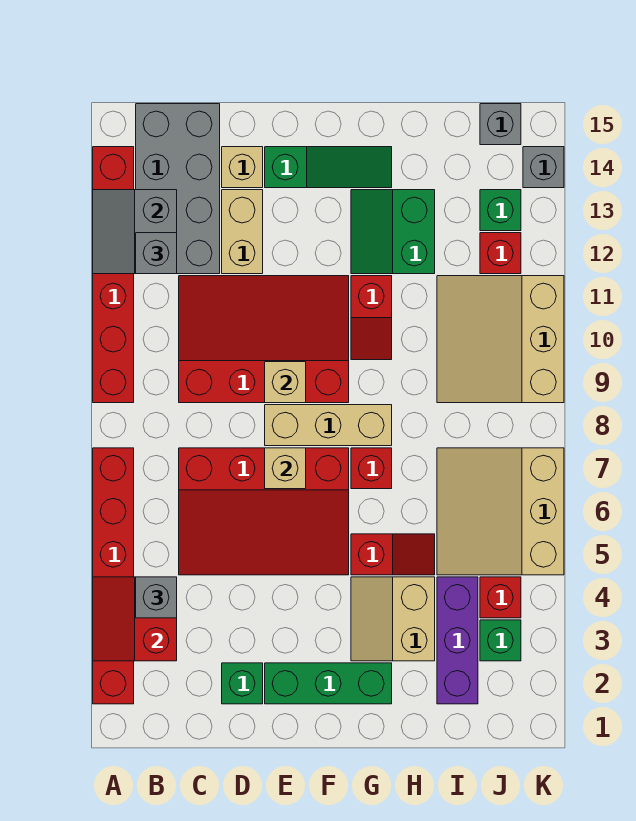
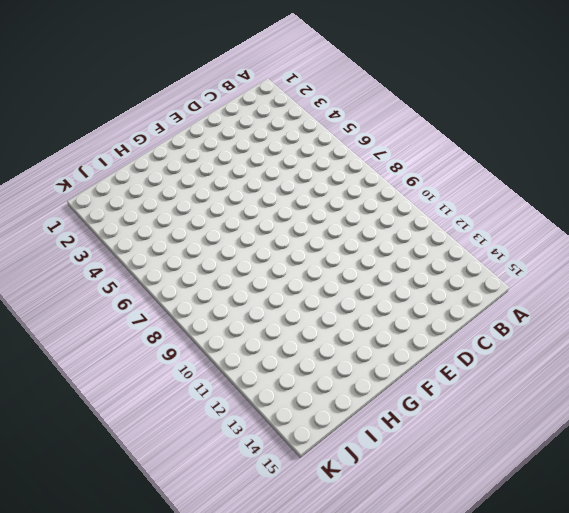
none -> red brick A2:A7 level 1
none -> red brick A9:A14 level 1
none -> grey brick B12:C15 level 1
none -> red slope C5:F7 level 1 top 7

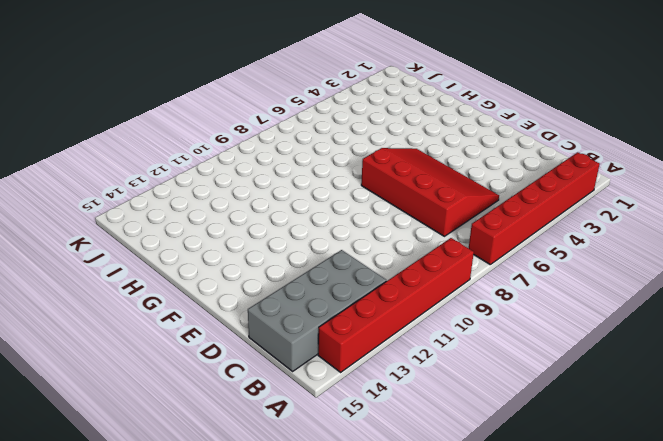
none -> red slope C9:F11 level 1 top 9
none -> green brick D2 level 1
none -> tan brick D12:D13 level 1
none -> tan brick D14 level 1

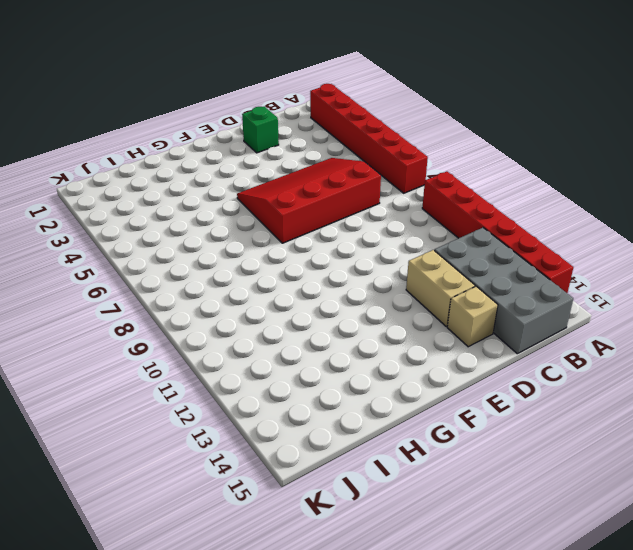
none -> red slope C9:F11 level 1 top 9
none -> green brick E2:G2 level 1
none -> tan brick E8:G8 level 1
none -> green slope E14:G14 level 1 top E

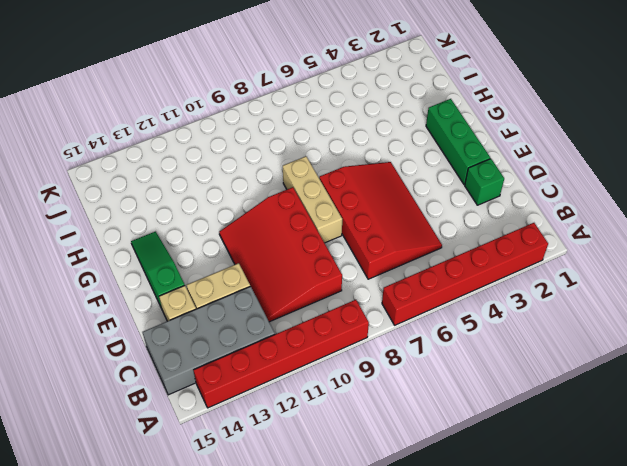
none -> tan slope G3:H4 level 1 top H
none -> red slope G5:H5 level 1 top G
none -> red brick G7 level 1
none -> red slope G10:G11 level 1 top 11

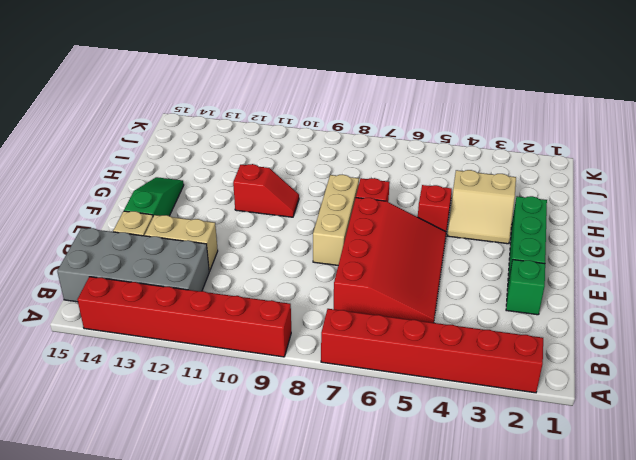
none -> red slope C9:F11 level 1 top 9
none -> green slope G12:H13 level 1 top H
none -> purple brick I2:I4 level 1
none -> tan slope I5:K7 level 1 top K

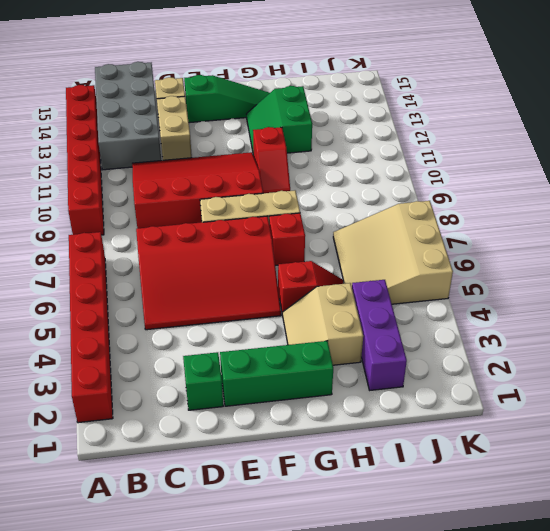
none -> tan slope I9:K11 level 1 top K
none -> green brick J3 level 1
none -> red brick J4 level 1
none -> red brick J12 level 1

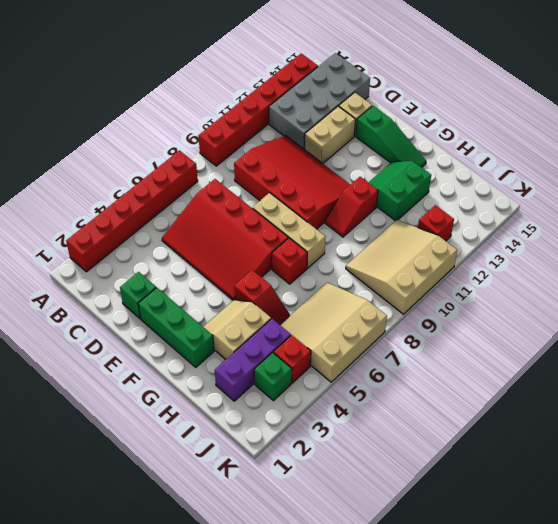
none -> green brick J13 level 1
none -> grey brick J15 level 1
none -> grey brick K14 level 1
none -> red slope A3:B4 level 2 top B

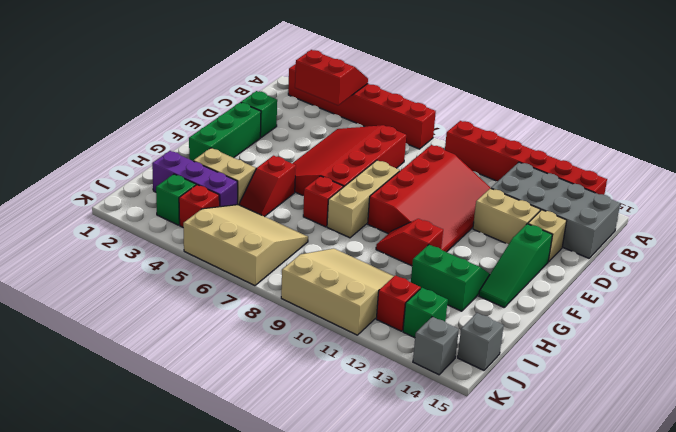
none -> grey slope A12:B13 level 2 top B
none -> tan brick E7 level 2
none -> tan brick E9 level 2
none -> grey brick B4 level 3

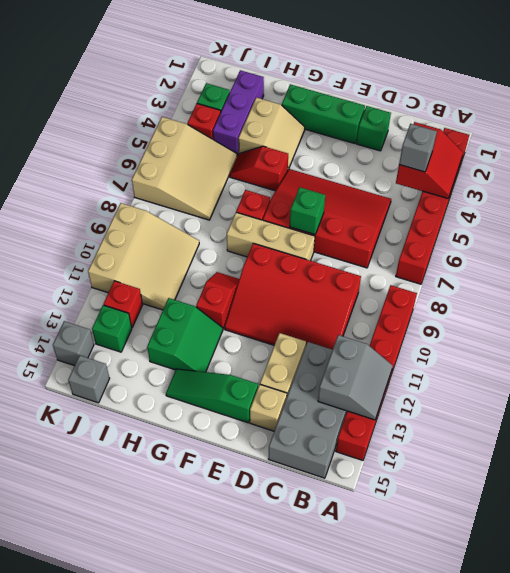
green brick E7 level 2 -> tan brick E7 level 2
none -> tan brick E9 level 2
none -> grey brick B12 level 3

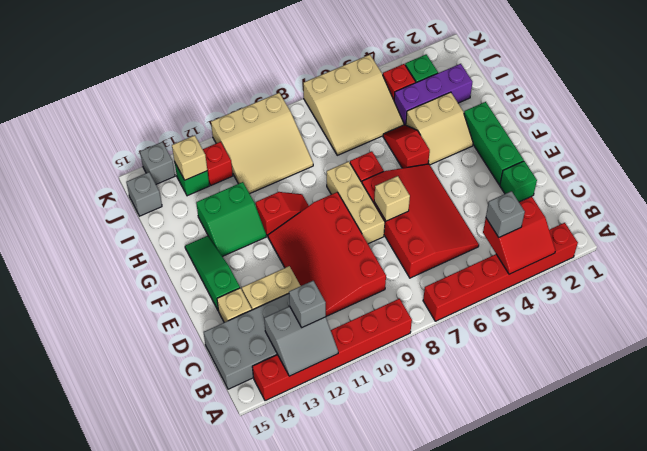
tan brick J13 level 2 -> tan brick E9 level 2

